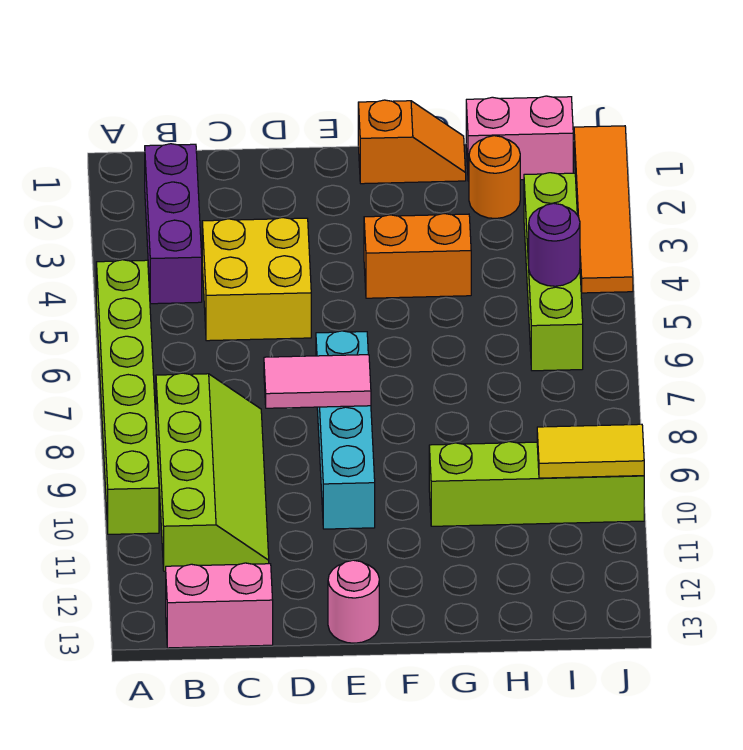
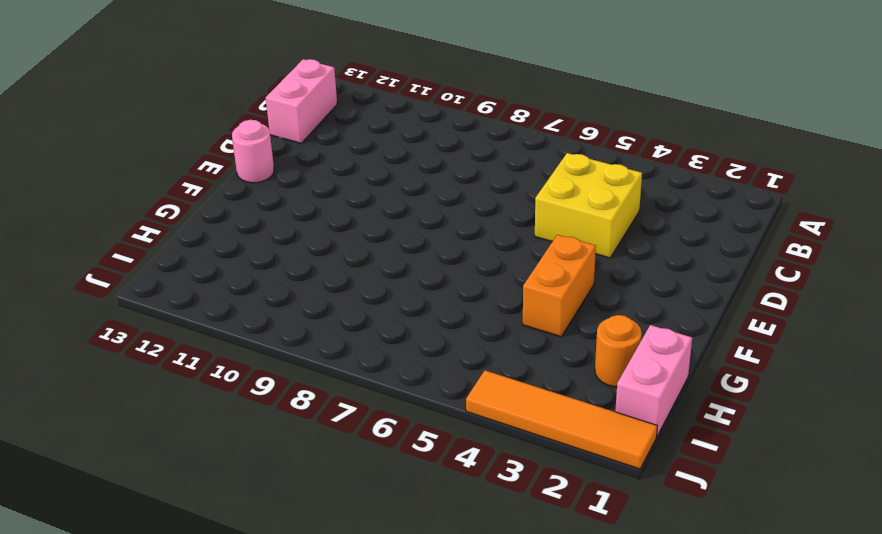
none -> lime brick A5:A10 level 1
none -> purple brick B2:B4 level 1
none -> lime slope B8:C11 level 1 top B

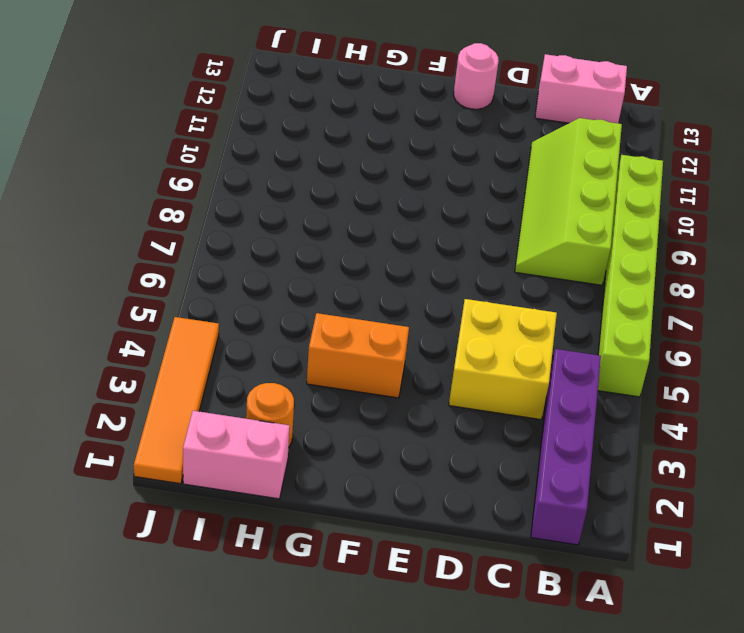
purple brick B1:B4 level 1 -> purple brick B2:B4 level 1
none -> cyan brick E7:E10 level 1
none -> orange slope F1:G1 level 1 top F
none -> lime brick G10:J10 level 1

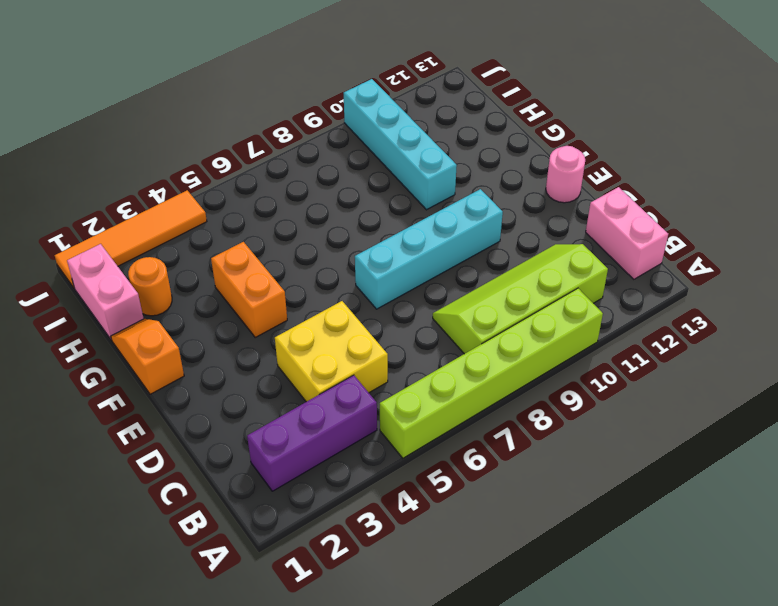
cyan brick G10:J10 level 1 -> lime brick G10:J10 level 1
none -> lime brick I3:I6 level 1
none -> pink tile D8:E8 level 2
none -> purple round brick I5 level 2

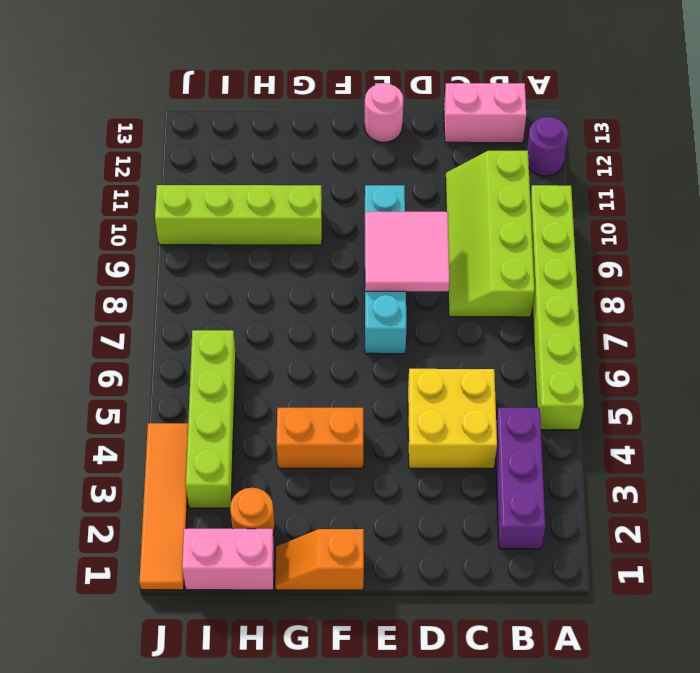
purple round brick A12 level 1 -> purple round brick I5 level 2
pink tile D8:E9 level 2 -> pink tile D8:E8 level 2
none -> yellow tile I10:J10 level 2

